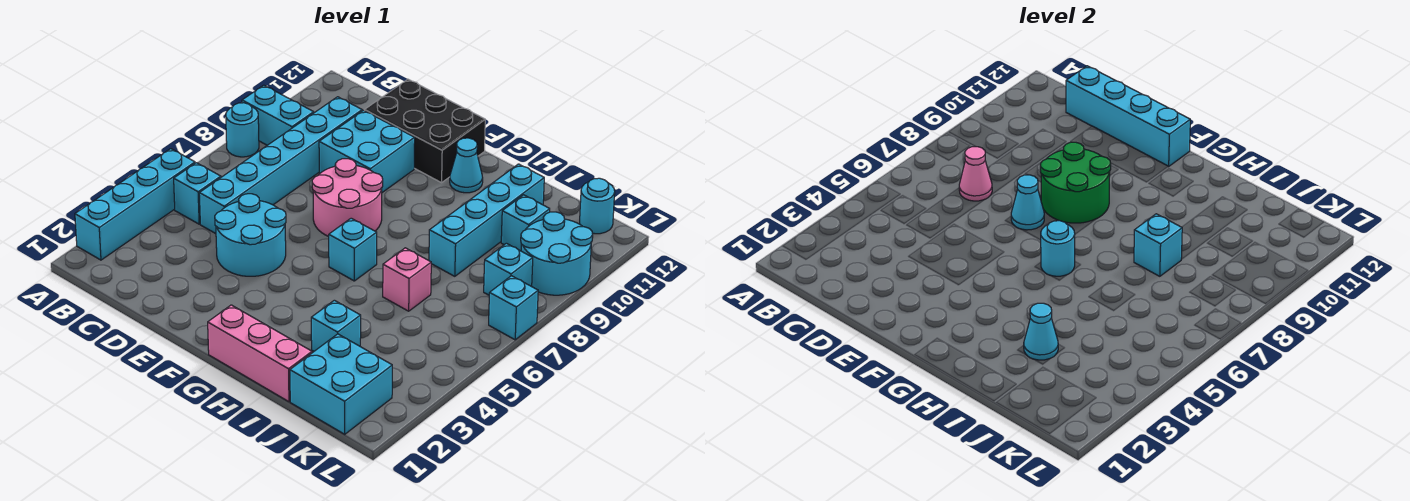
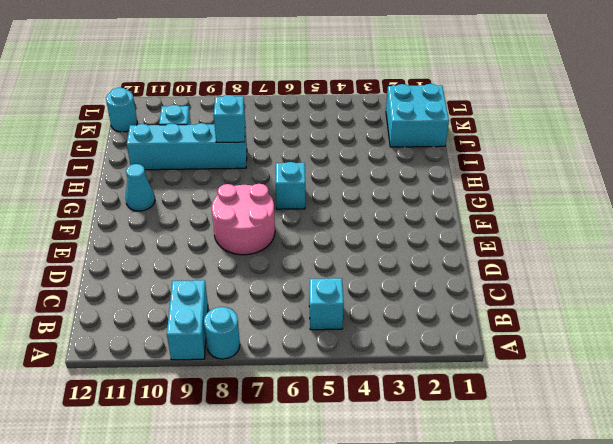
none -> cyan brick A2:A5 level 1
none -> cyan brick C5:C10 level 1
none -> cyan round brick D4:E5 level 1

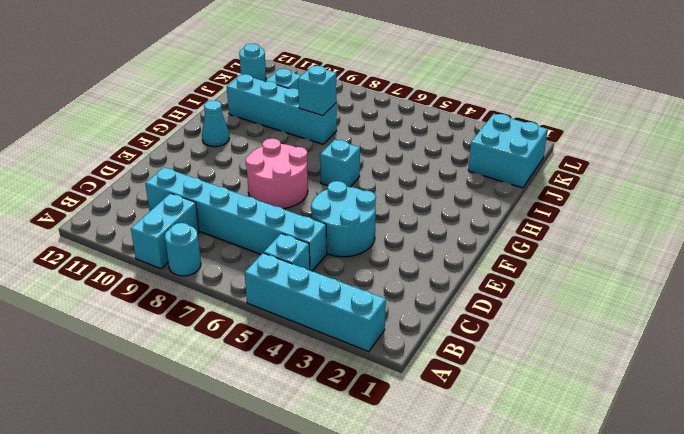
none -> cyan brick D9:E10 level 1
none -> black brick D11:F12 level 1
none -> pink brick G1:I1 level 1

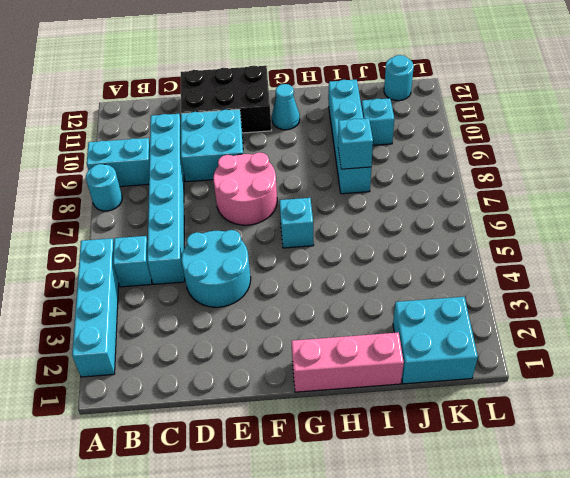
none -> cyan brick I3 level 1
none -> pink brick I6 level 1
none -> cyan brick K8 level 1

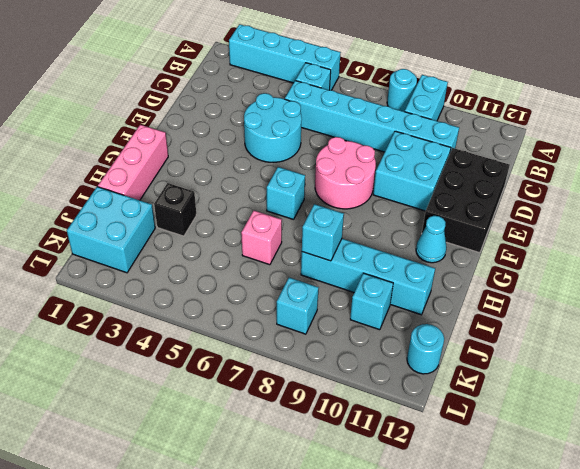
black brick I3 level 1 -> cyan brick I3 level 1
none -> cyan round brick K9:L10 level 1
none -> cyan brick L7 level 1
none -> pink cone C7 level 2

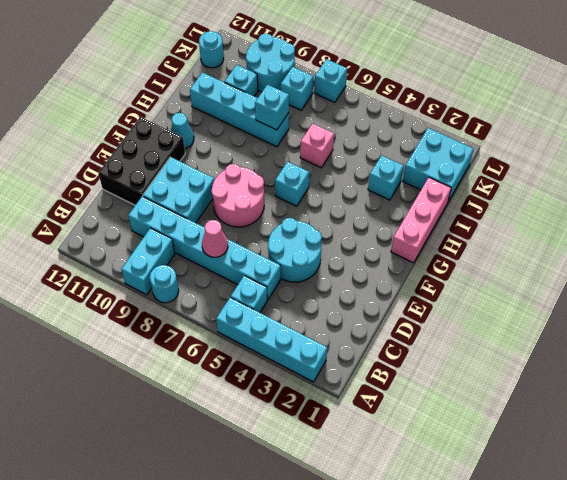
none -> cyan brick C12:F12 level 2
none -> cyan cone E7 level 2
none -> green round brick E8:F9 level 2

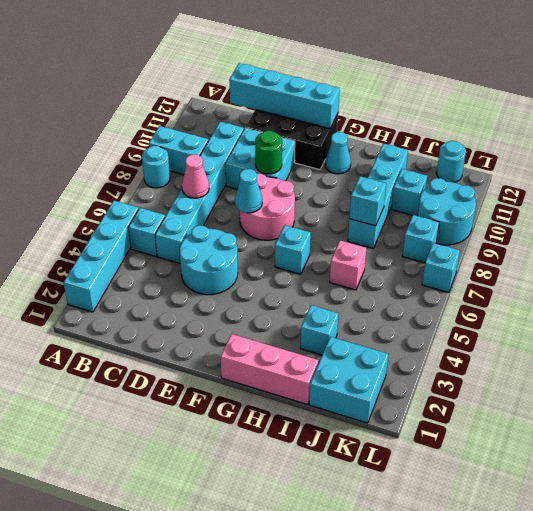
green round brick E9 level 2 -> green round brick E8:F9 level 2
none -> cyan round brick G6 level 2
none -> cyan cone I3 level 2

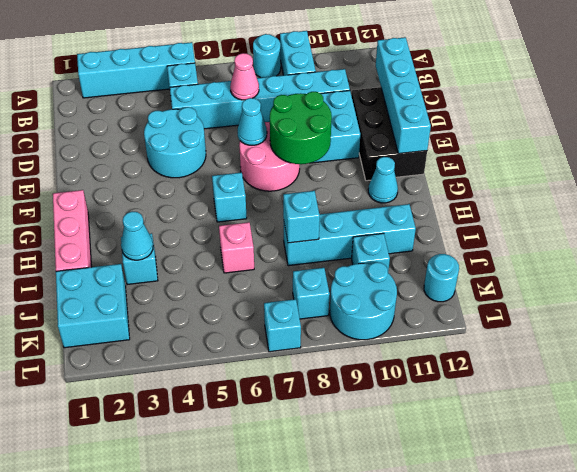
none -> cyan round brick G6 level 2

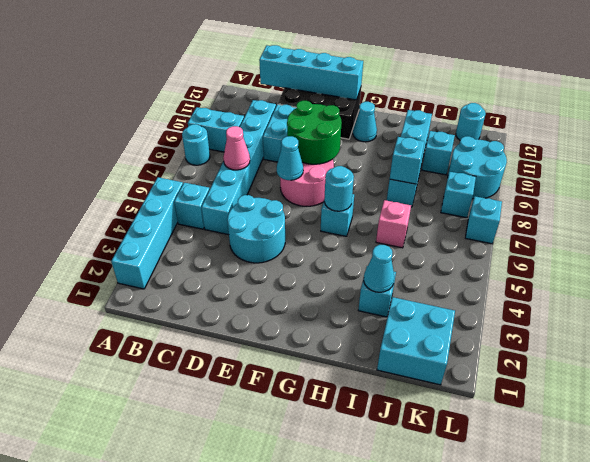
none -> pink brick G1:I1 level 1

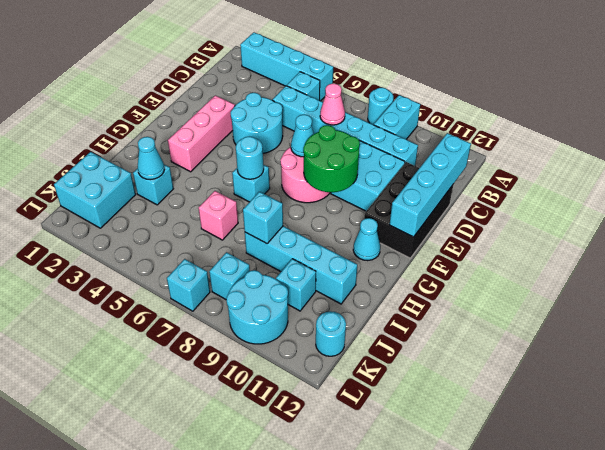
pink brick E3:G3 level 1 -> pink brick G1:I1 level 1

